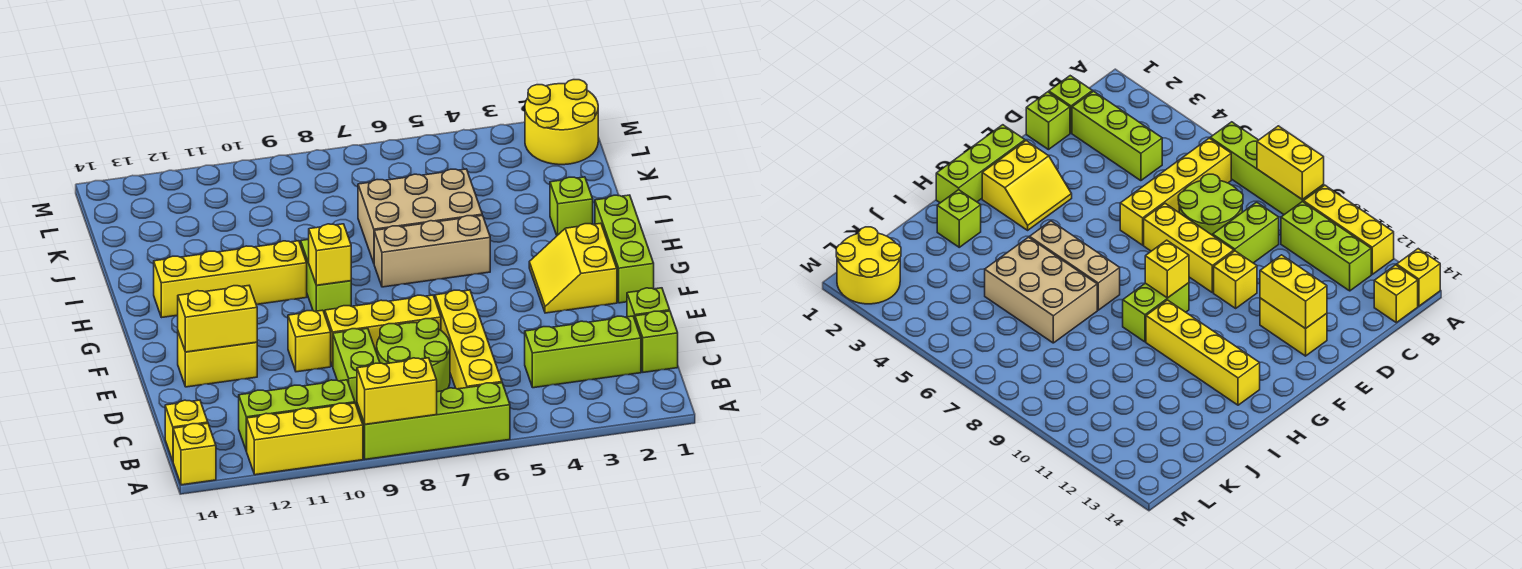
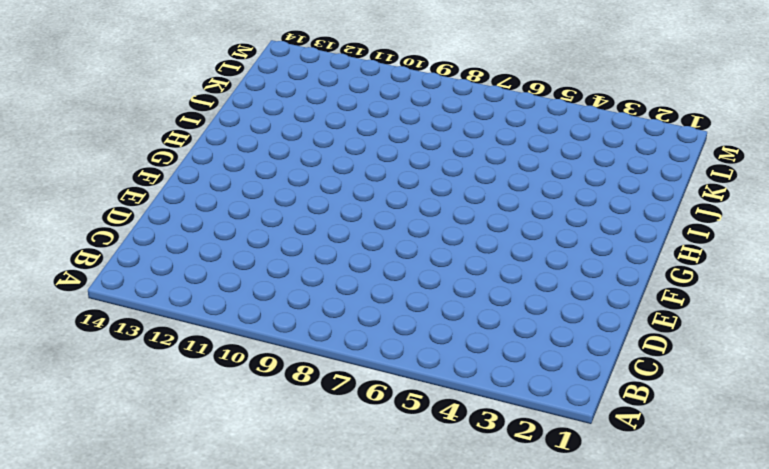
none -> lime brick A6:A9 level 1
none -> yellow brick A10:A12 level 1
none -> yellow brick A14 level 1

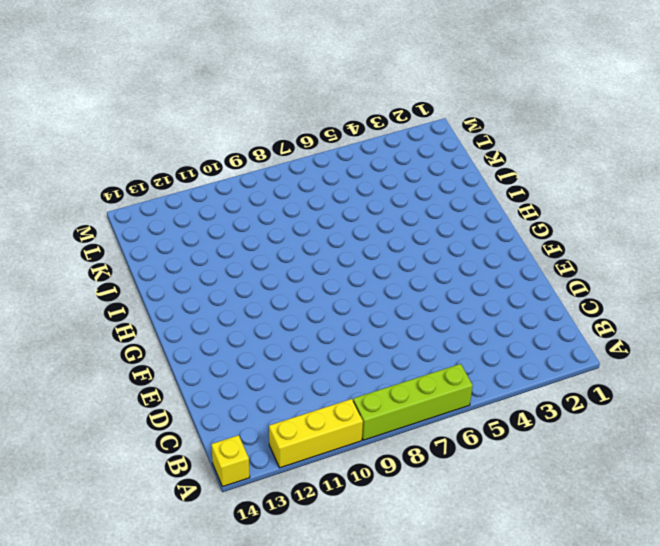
none -> yellow brick B6:E6 level 1
none -> lime brick B10:B12 level 1
none -> yellow brick B14 level 1

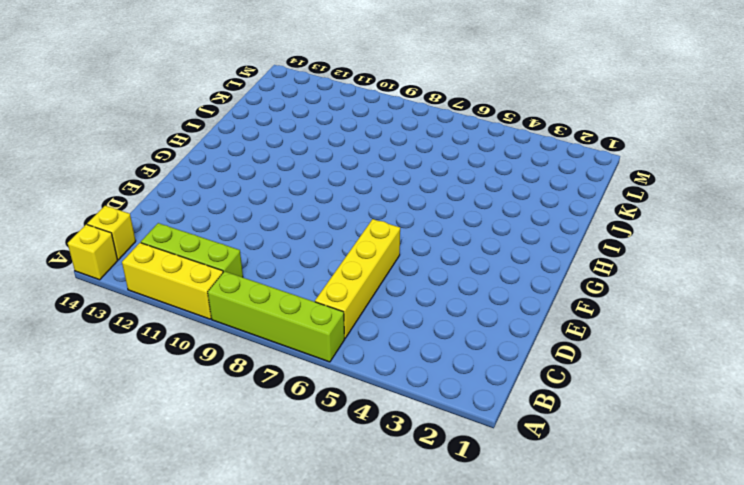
none -> lime brick C1 level 1
none -> lime brick C2:C4 level 1
none -> lime round brick C7:D8 level 1

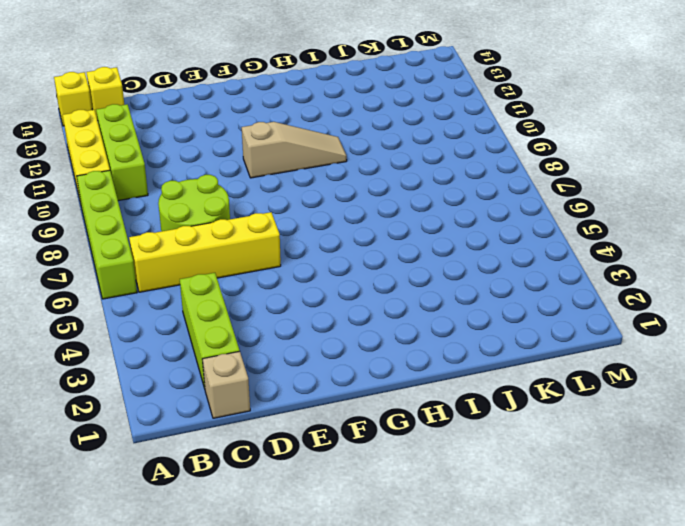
tan brick C1 level 1 -> lime brick C1 level 1
tan slope F10:H10 level 1 top F -> yellow brick H10:H13 level 1
none -> lime brick C9:D9 level 1
none -> lime brick D1 level 1
none -> yellow brick E7:E9 level 1

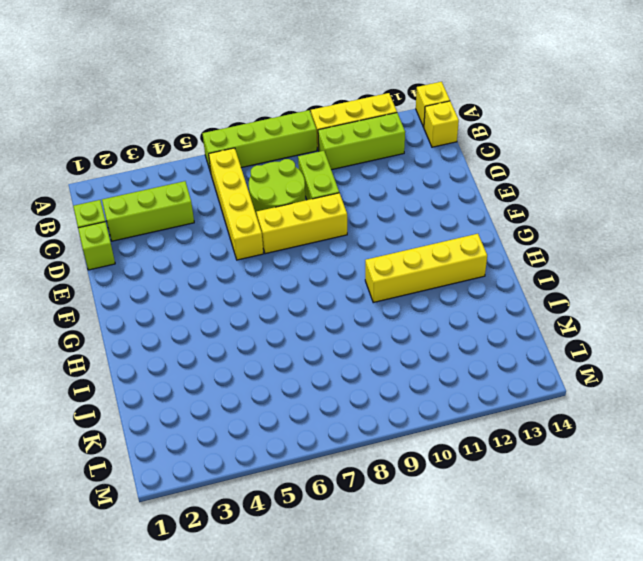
none -> yellow brick E10 level 1
none -> yellow brick E12:E13 level 1
none -> lime brick F1:H1 level 1

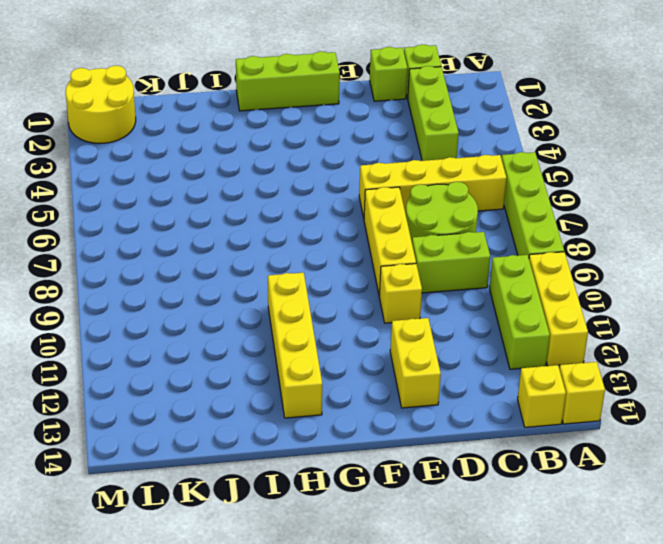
none -> yellow slope F2:G3 level 1 top 2
none -> lime brick G9:H9 level 1
none -> tan brick H5:H7 level 1

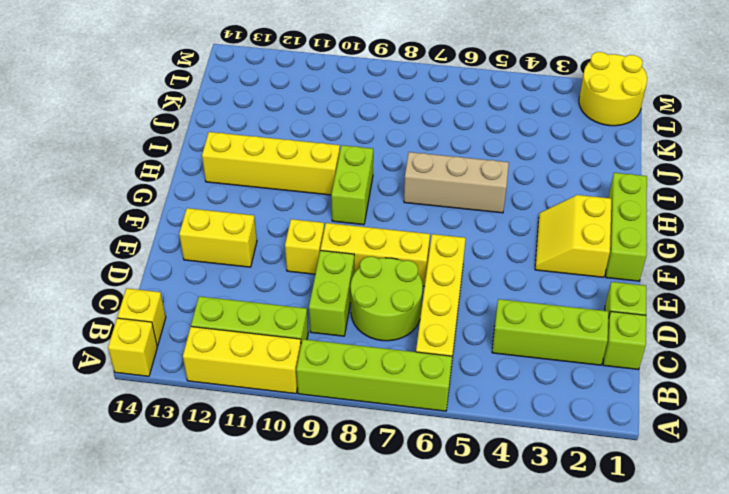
none -> lime brick I2 level 1
none -> tan brick I5:J7 level 1
none -> yellow brick A8:A9 level 2

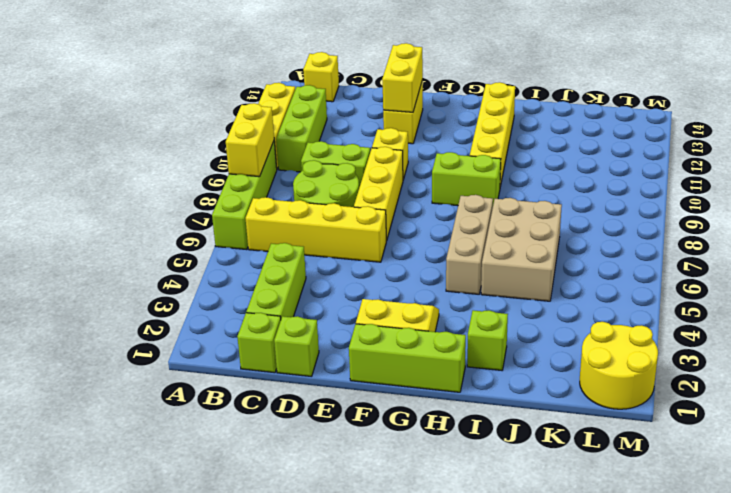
none -> yellow brick A14 level 1
none -> yellow brick G9 level 2

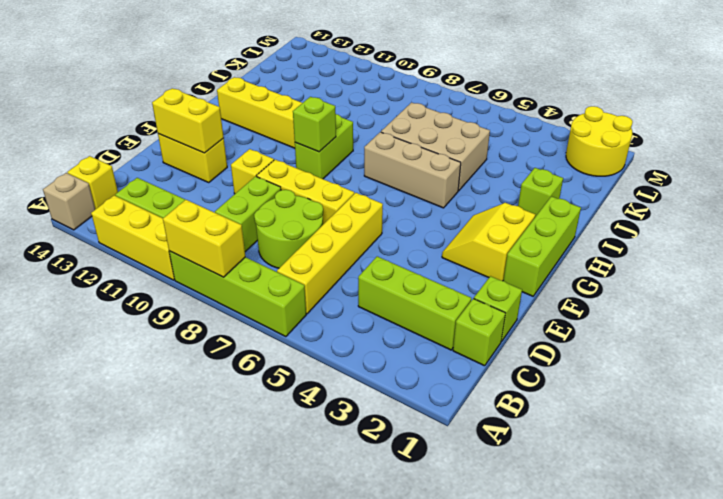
tan brick A14 level 1 -> yellow brick A14 level 1
lime brick G9 level 2 -> yellow brick G9 level 2

